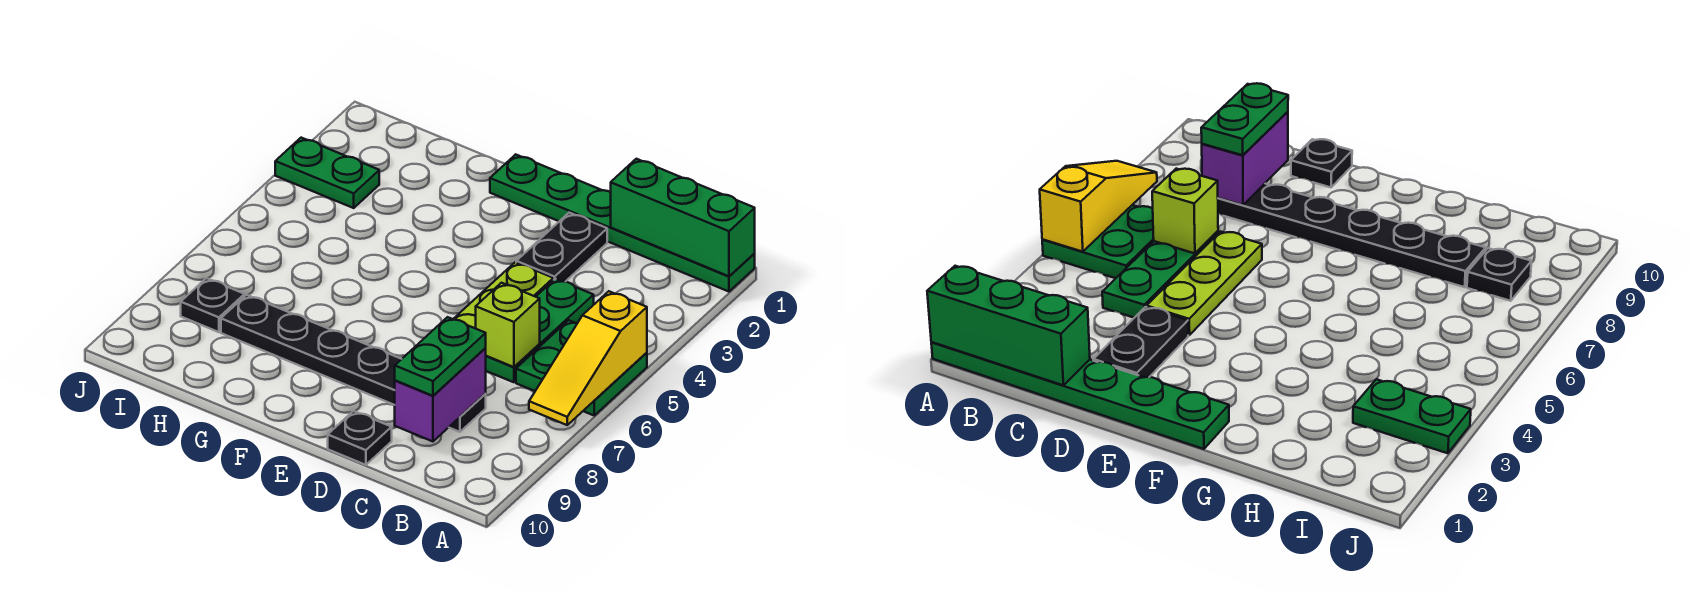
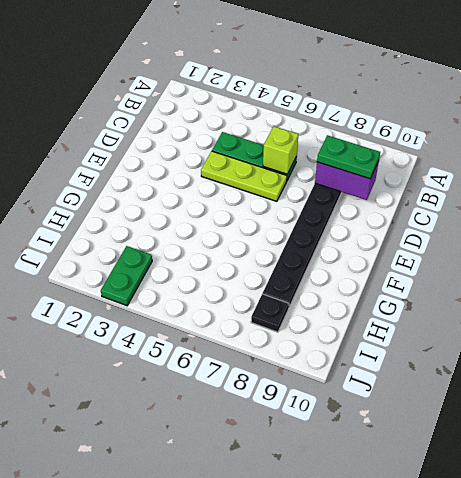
none -> green plate A1:F1 level 1
none -> green plate A5:B6 level 1
none -> black plate D2:D3 level 1

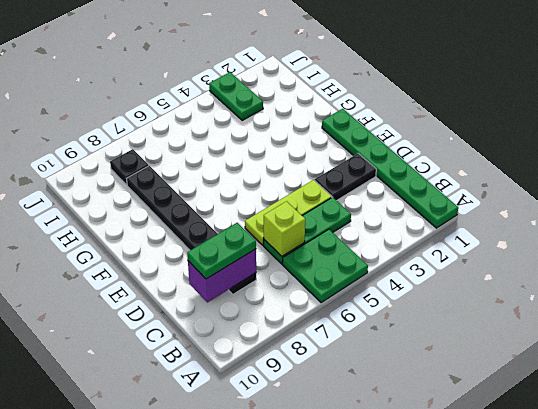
none -> black plate D10 level 1
none -> green brick A1:C1 level 2
none -> yellow slope A5:A7 level 2 top 5

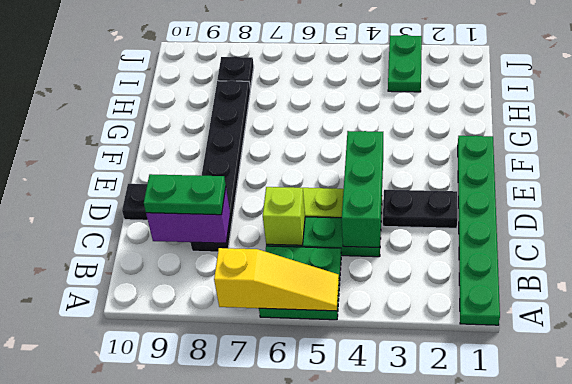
yellow slope A5:A7 level 2 top 7 -> yellow slope A5:A7 level 2 top 5
green brick C4:E4 level 2 -> green brick A1:C1 level 2

